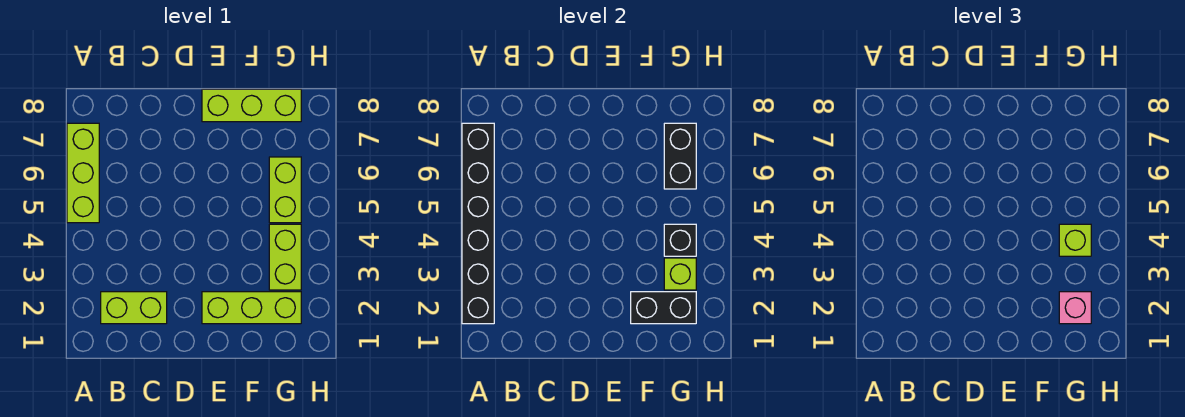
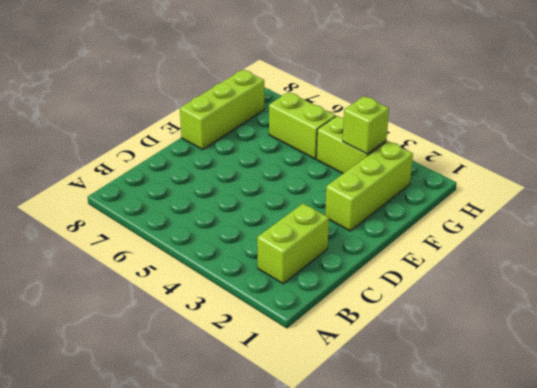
none -> lime brick A5:A7 level 1
none -> black brick A2:A7 level 2
none -> black brick F2:G2 level 2

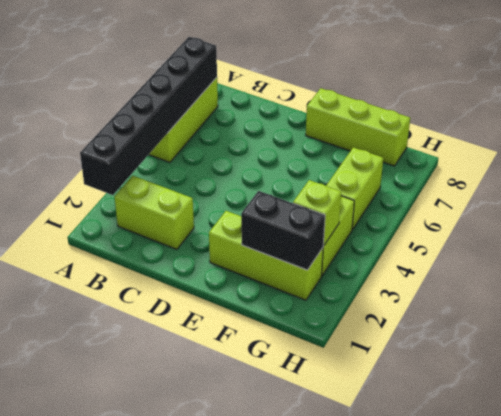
none -> black brick G4 level 2
none -> black brick G6:G7 level 2
none -> pink brick G2 level 3

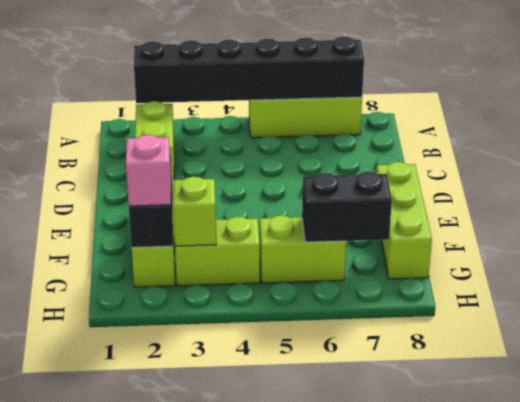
none -> black brick G4 level 2
none -> lime brick G4 level 3

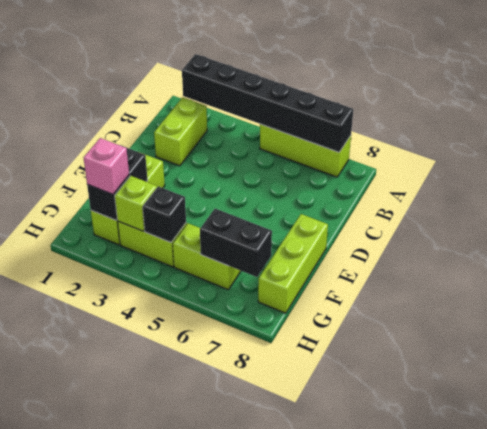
none -> lime brick G4 level 3

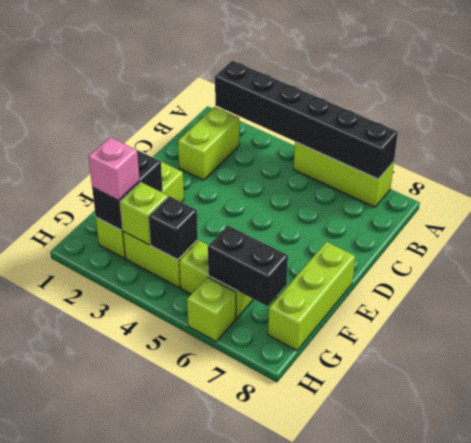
lime brick H6 level 1 -> lime brick G4 level 3

